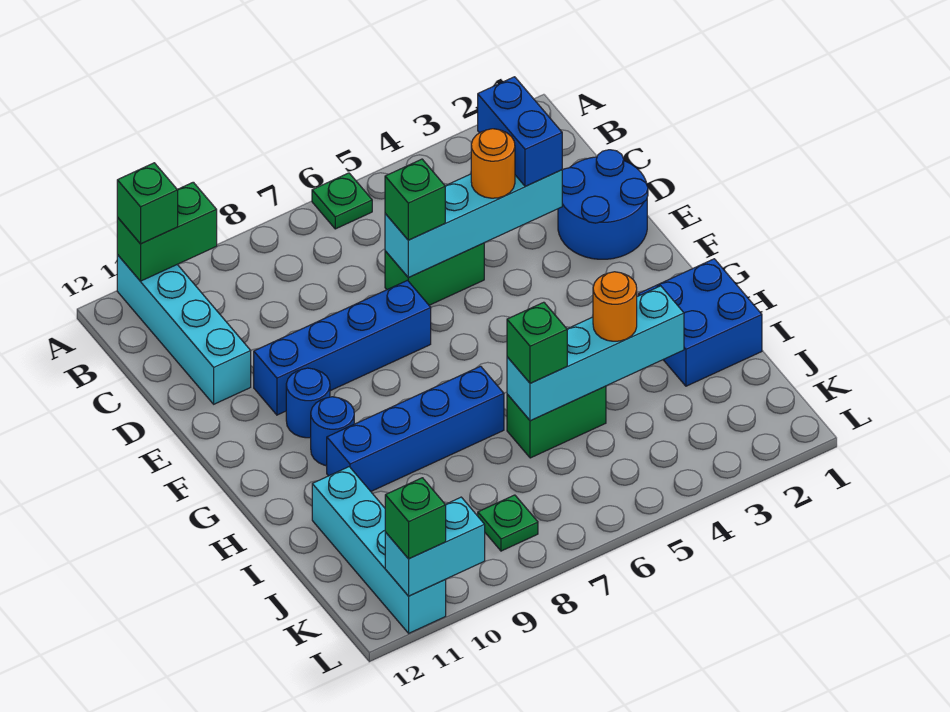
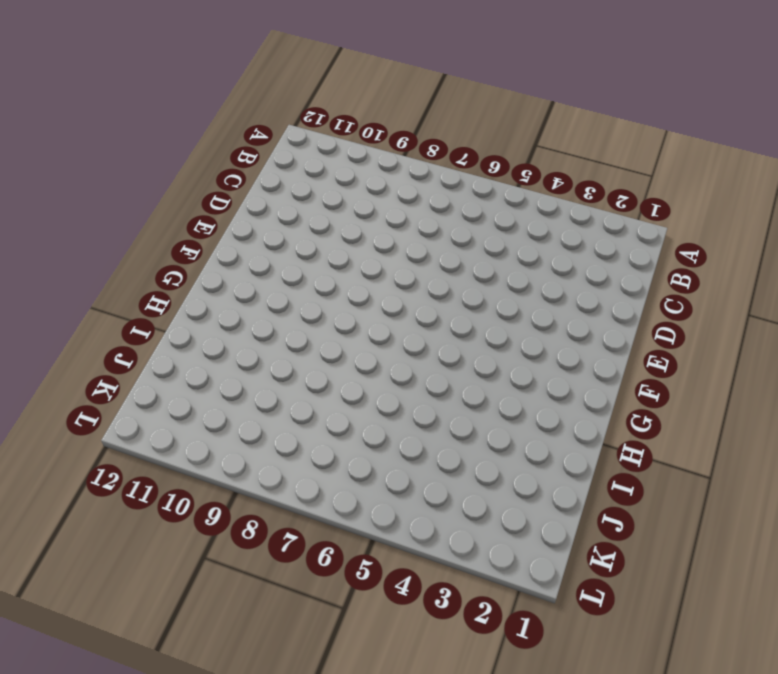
none -> green plate A6 level 1
none -> cyan brick A11:D11 level 1
none -> blue round brick D1:E2 level 1

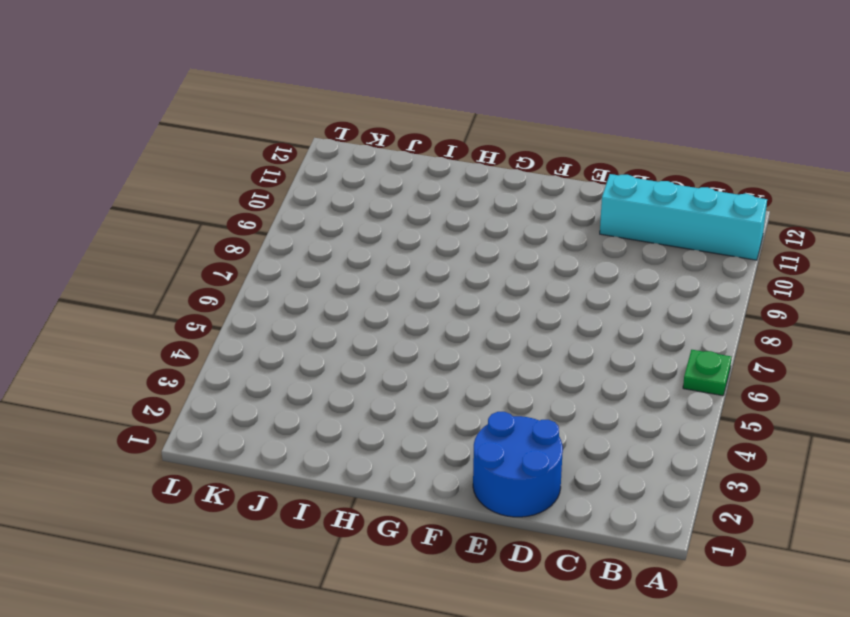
none -> green brick D5:D6 level 1
none -> blue brick E7:E10 level 1
none -> blue round brick F10 level 1

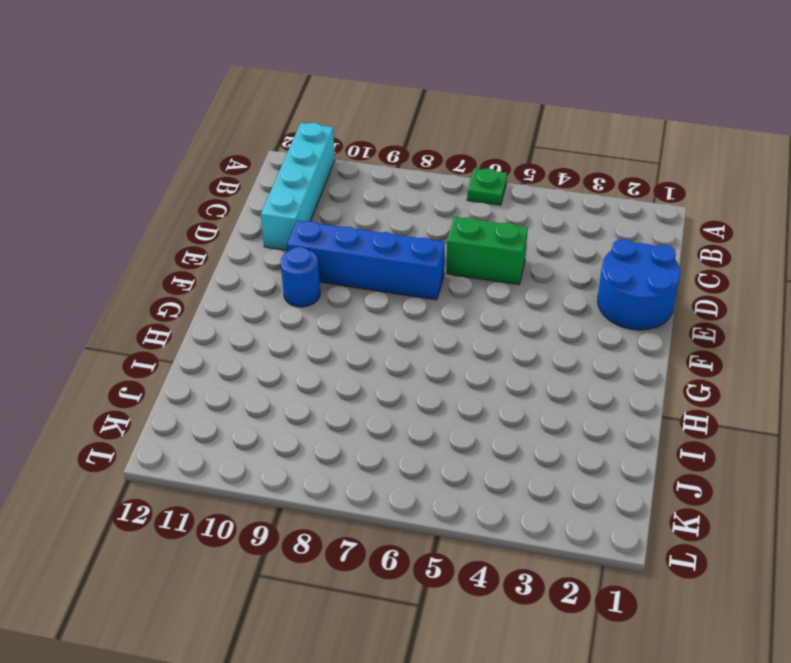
none -> blue round brick G10 level 1
none -> blue brick H1:I2 level 1
none -> blue brick H7:H10 level 1

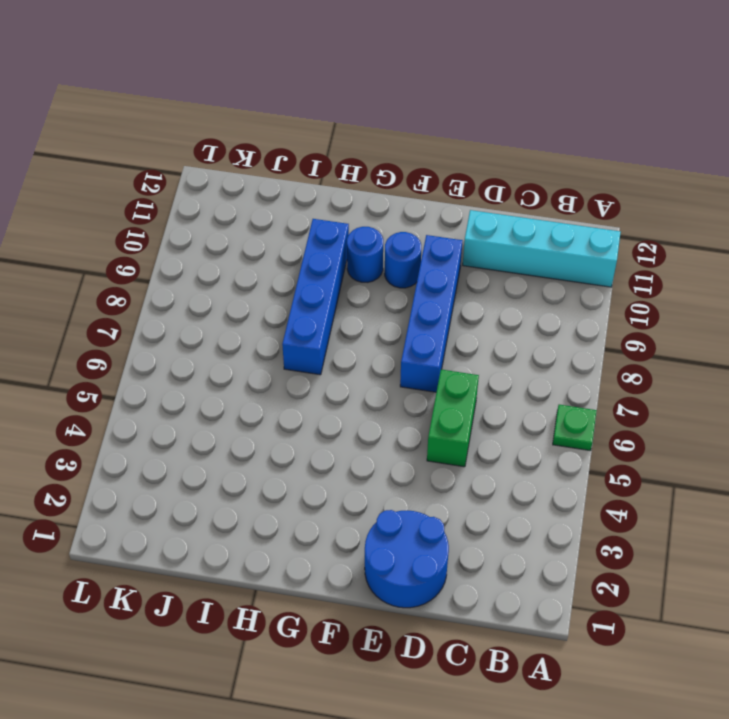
none -> blue brick H1:I2 level 1
none -> green brick I5:I6 level 1
none -> cyan brick I11:L11 level 1

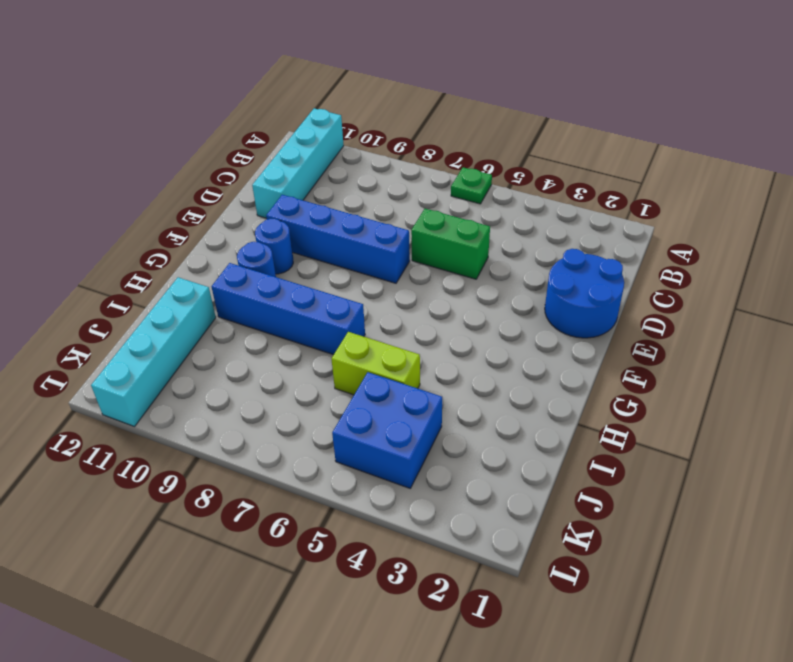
lime brick I5:I6 level 1 -> green brick I5:I6 level 1
blue brick J4:K5 level 1 -> blue brick H1:I2 level 1
none -> green plate K8 level 1
none -> green brick A10:A11 level 2
none -> cyan brick D3:D6 level 2

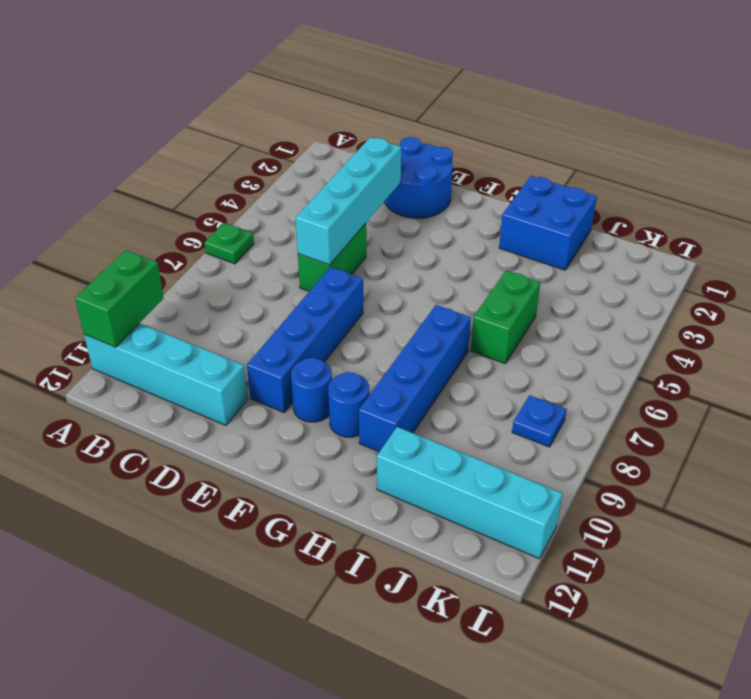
blue plate K8 level 1 -> green plate K8 level 1
none -> cyan brick I3:I6 level 2
none -> cyan brick L10:L11 level 2
none -> green brick A11 level 3

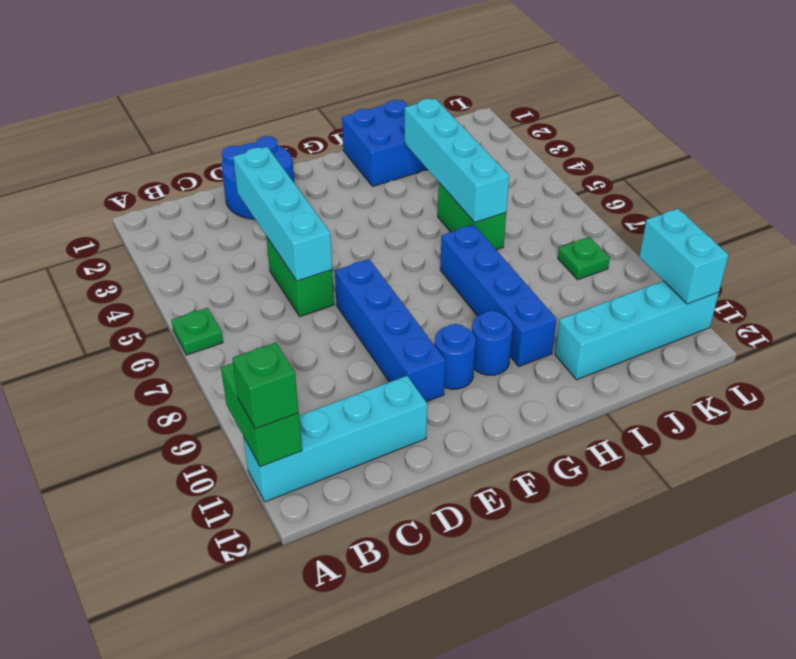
none -> blue brick C3:D3 level 3
none -> orange round brick D4 level 3
none -> green brick D6 level 3

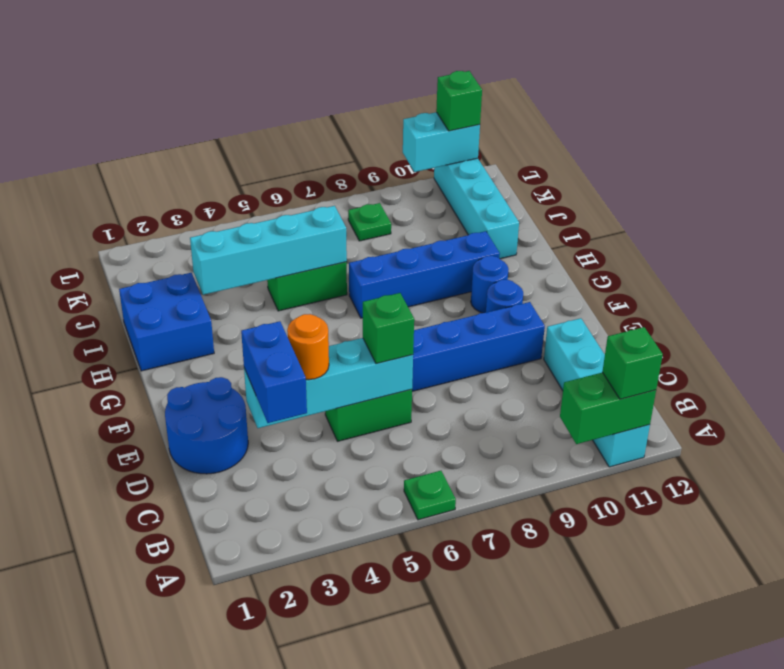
none -> orange round brick I4 level 3
none -> green brick I6 level 3

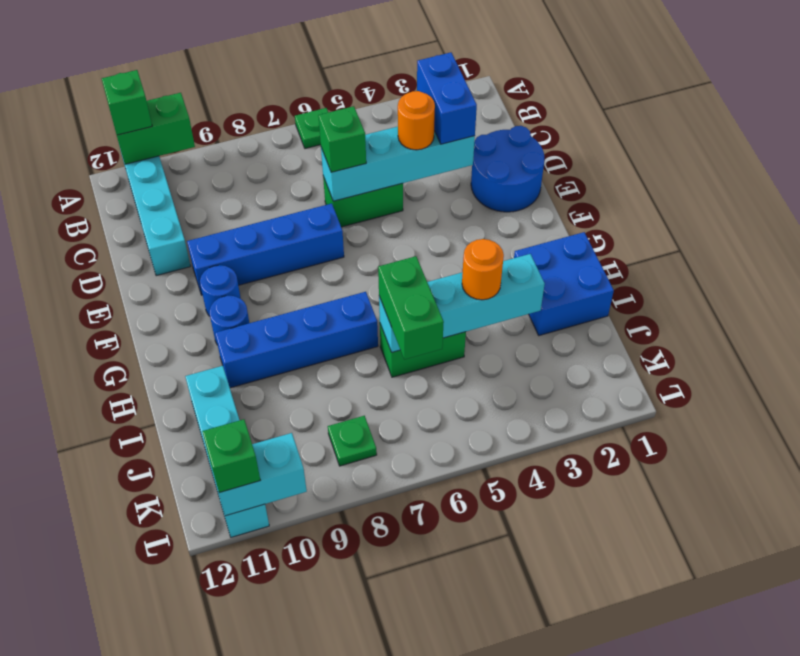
green brick I6:J6 level 3 -> green brick I6 level 3

